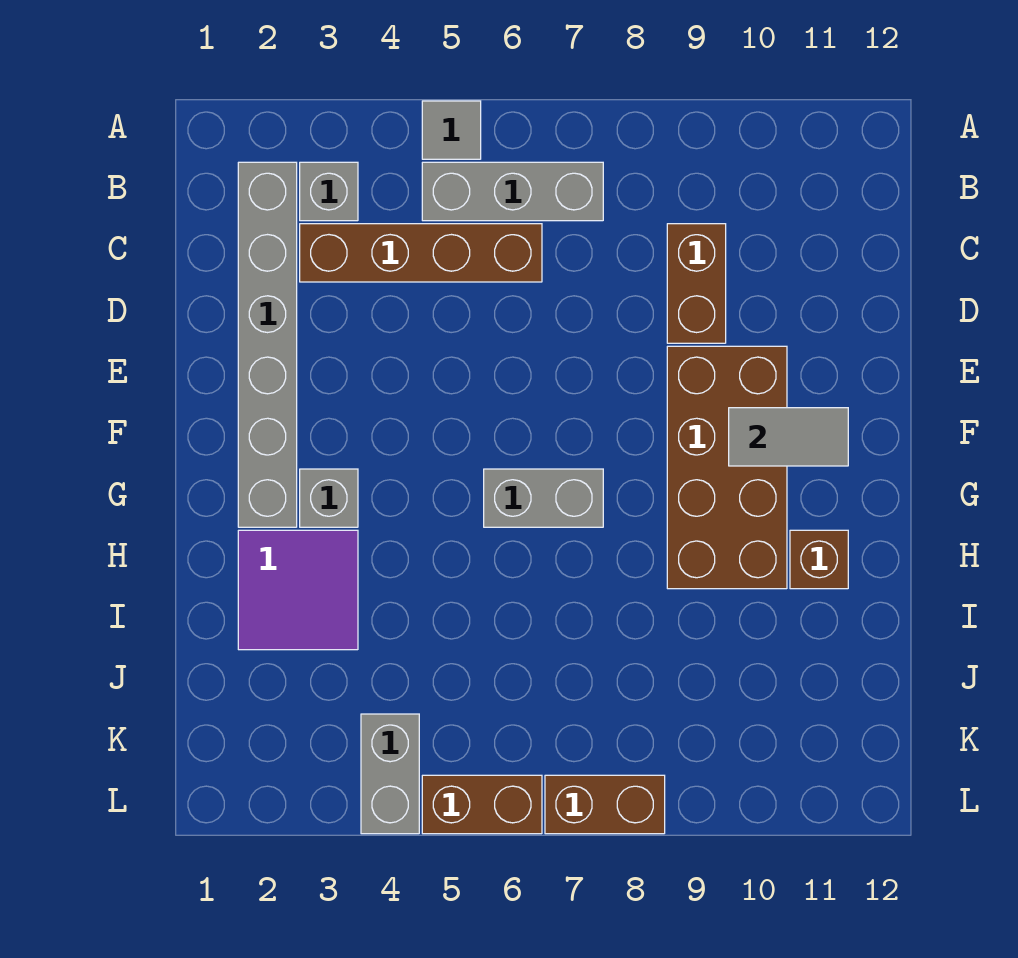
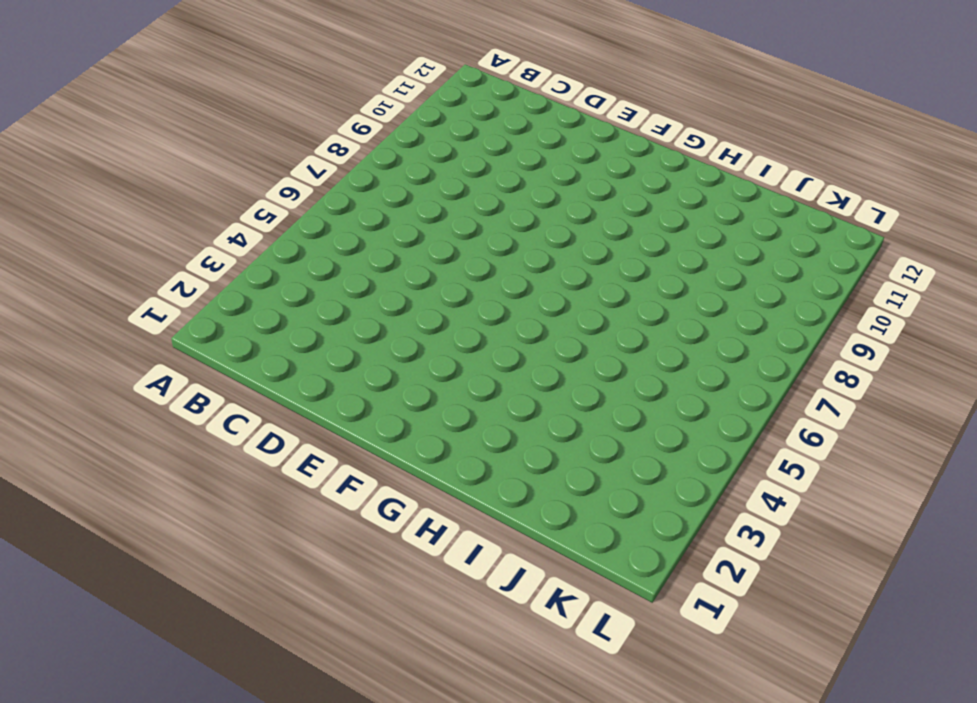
none -> grey tile A5 level 1
none -> grey brick B2:G2 level 1
none -> grey brick B3 level 1

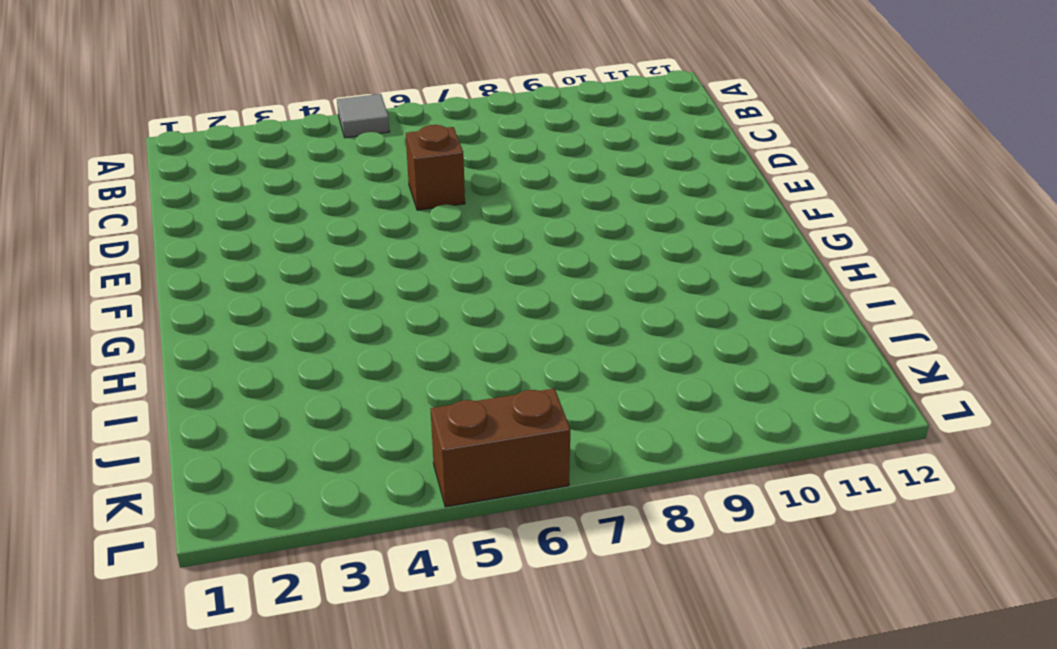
brown brick D6 level 1 -> brown brick H11 level 1
none -> grey brick B2:G2 level 1
none -> grey brick B3 level 1
none -> grey brick B5:B7 level 1

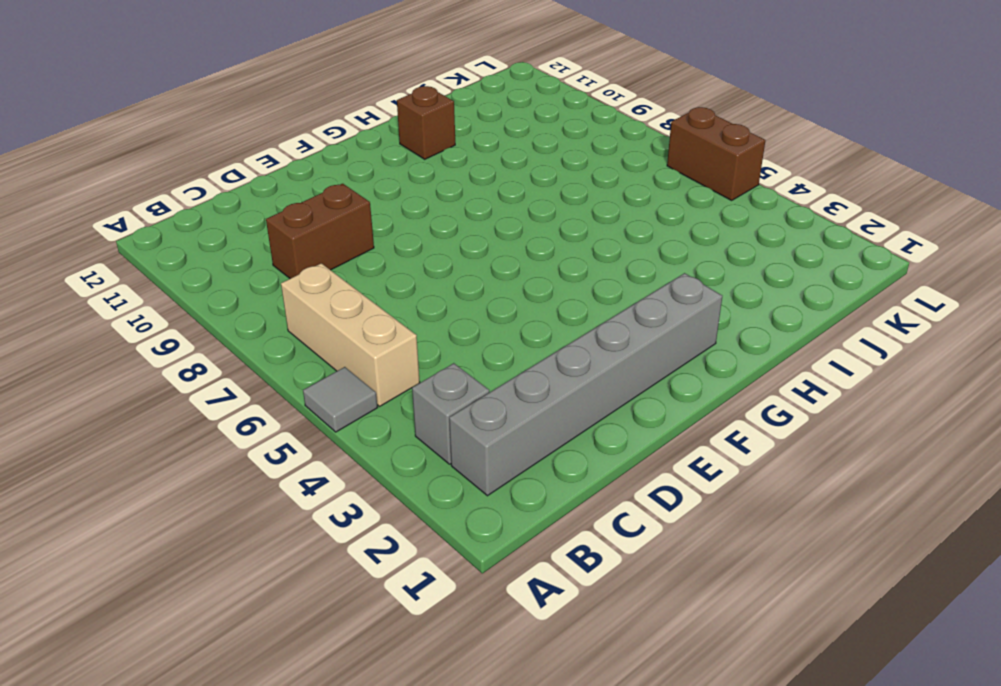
tan brick B5:B7 level 1 -> grey brick B5:B7 level 1
none -> brown brick C3:C6 level 1
none -> brown brick E9:H10 level 1
none -> grey brick G3 level 1

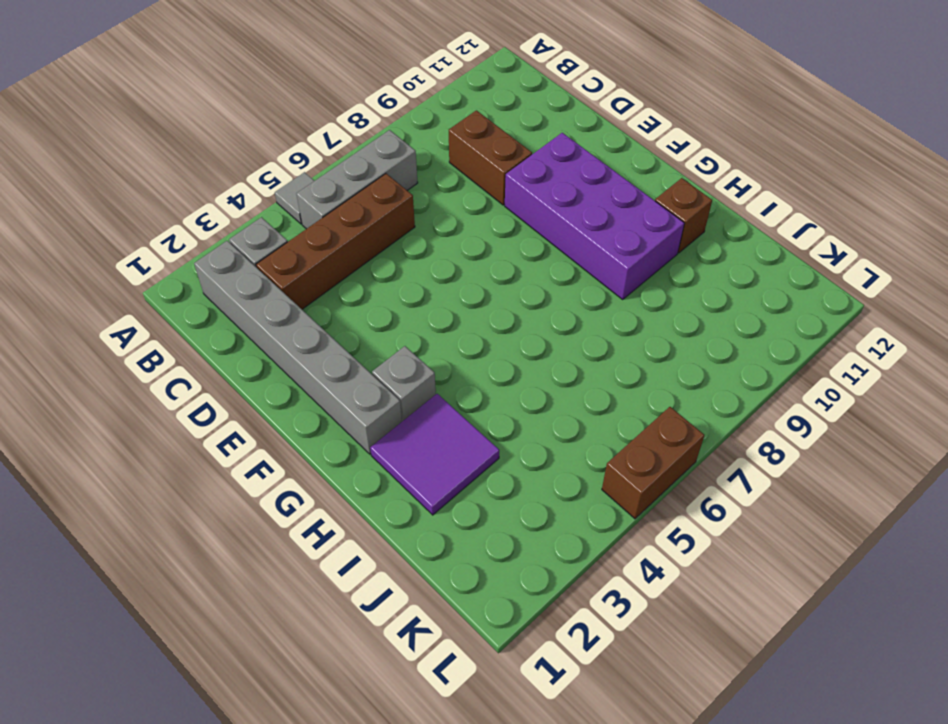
purple brick E9:H10 level 1 -> brown brick E9:H10 level 1
none -> grey brick G6:G7 level 1
none -> grey brick K4:L4 level 1
none -> brown brick L7:L8 level 1

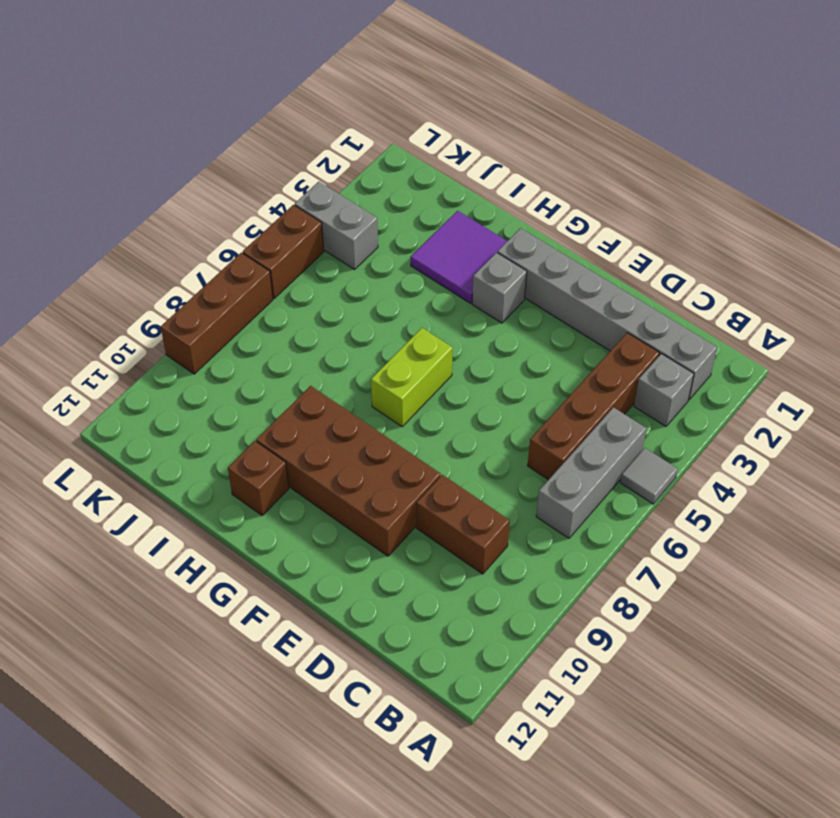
lime brick G6:G7 level 1 -> grey brick G6:G7 level 1
brown brick L7:L9 level 1 -> brown brick L7:L8 level 1
none -> grey tile F10:F11 level 2

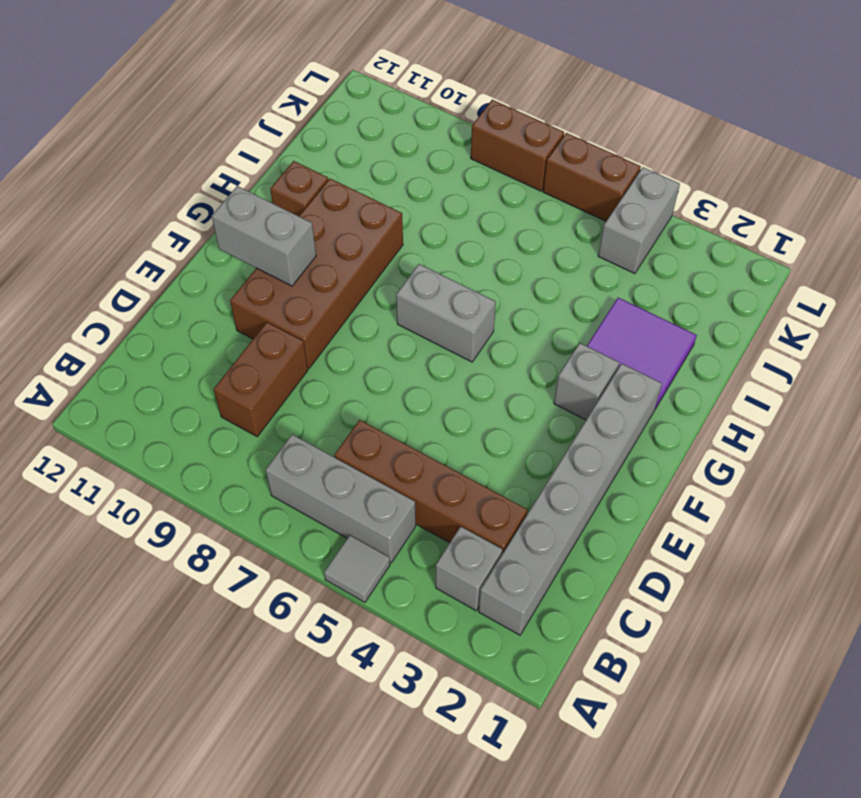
grey brick F10:F11 level 2 -> grey tile F10:F11 level 2

